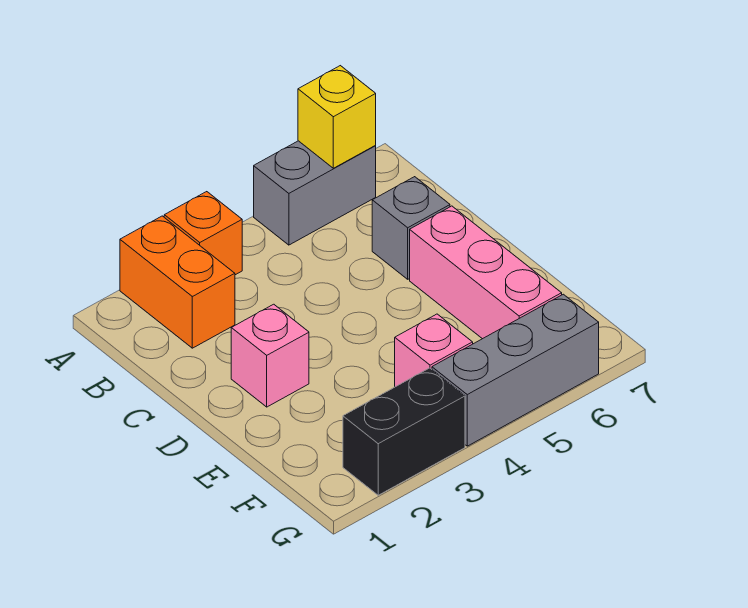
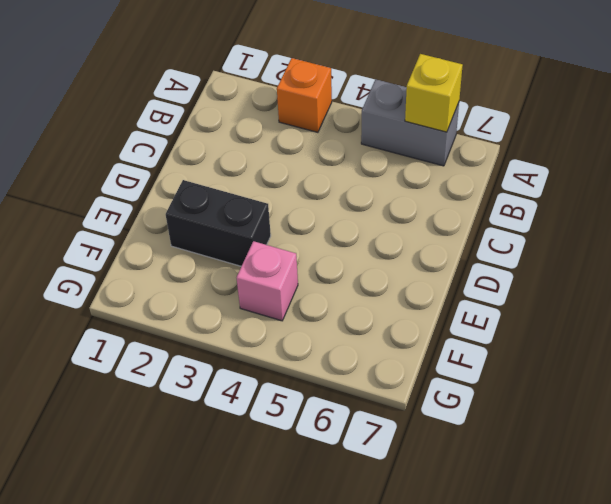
black brick E2:E3 level 1 -> black brick G2:G3 level 1
none -> orange brick A2:B2 level 1
none -> grey brick C6 level 1

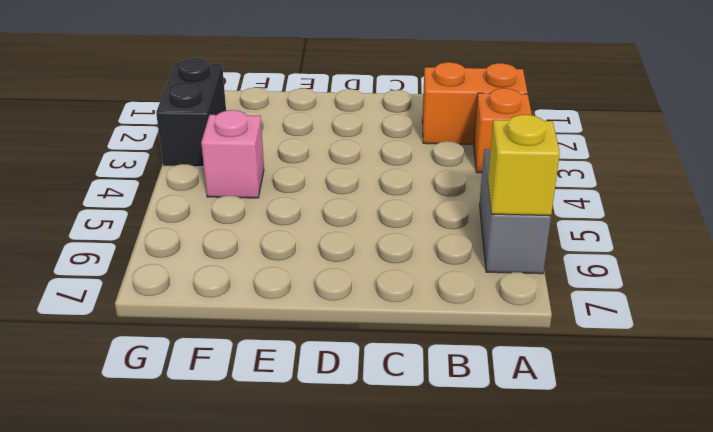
none -> grey brick C6 level 1
none -> pink brick D2 level 1

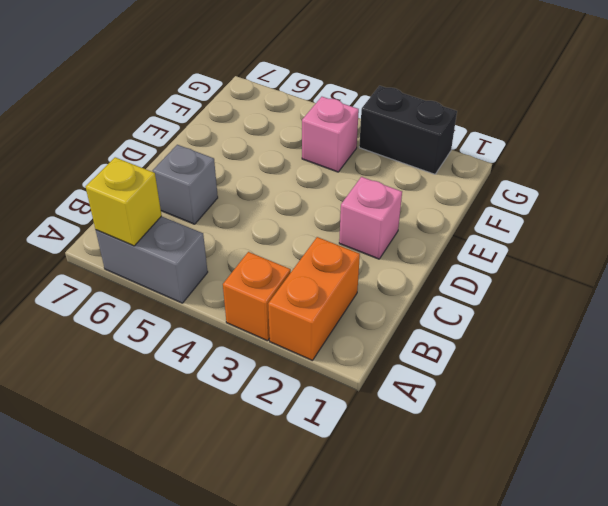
none -> pink brick D6:F6 level 1
none -> grey brick G4:G6 level 1

